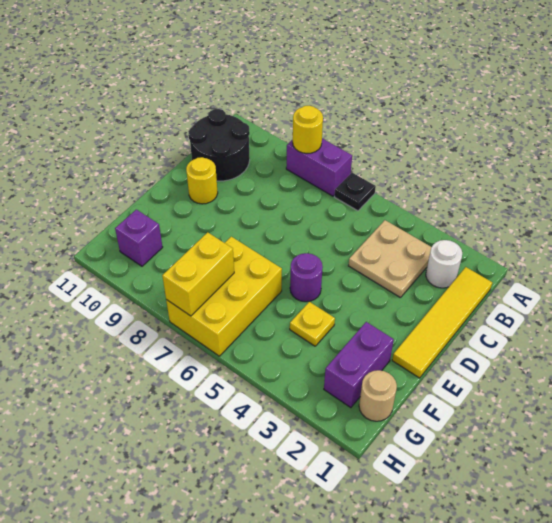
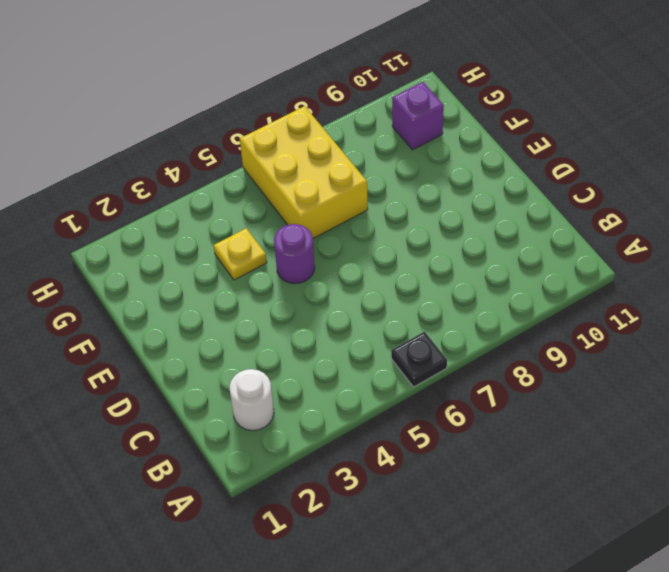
none -> purple brick A7:A8 level 1
none -> yellow tile B1:E1 level 1
none -> tan plate B3:C4 level 1

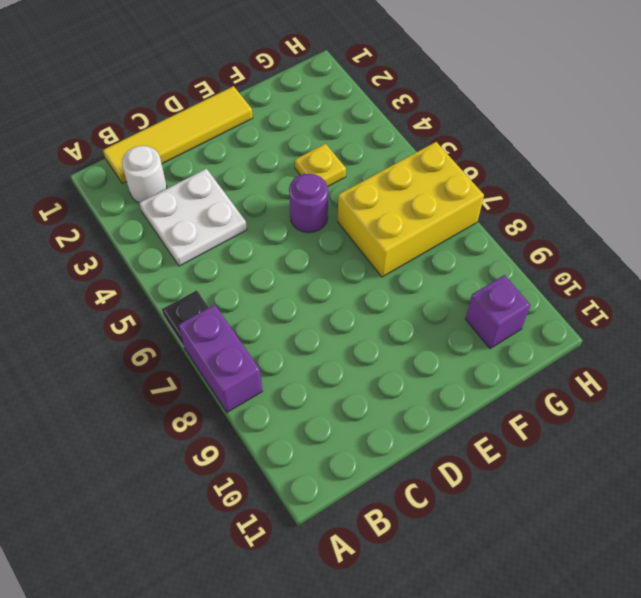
white plate B3:C4 level 1 -> tan plate B3:C4 level 1
none -> black round brick B10:C11 level 1
none -> yellow round brick D10 level 1
none -> purple brick F2:G2 level 1

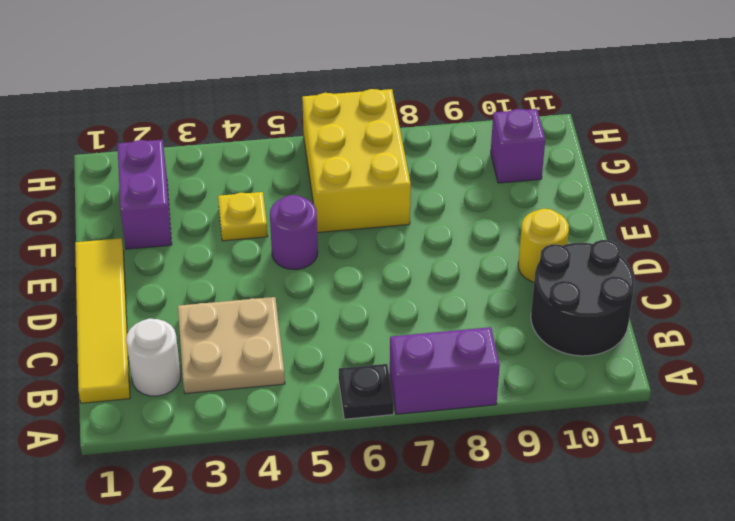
none -> tan round brick G1 level 1
none -> yellow round brick A8 level 2
none -> yellow brick G7:H7 level 2

